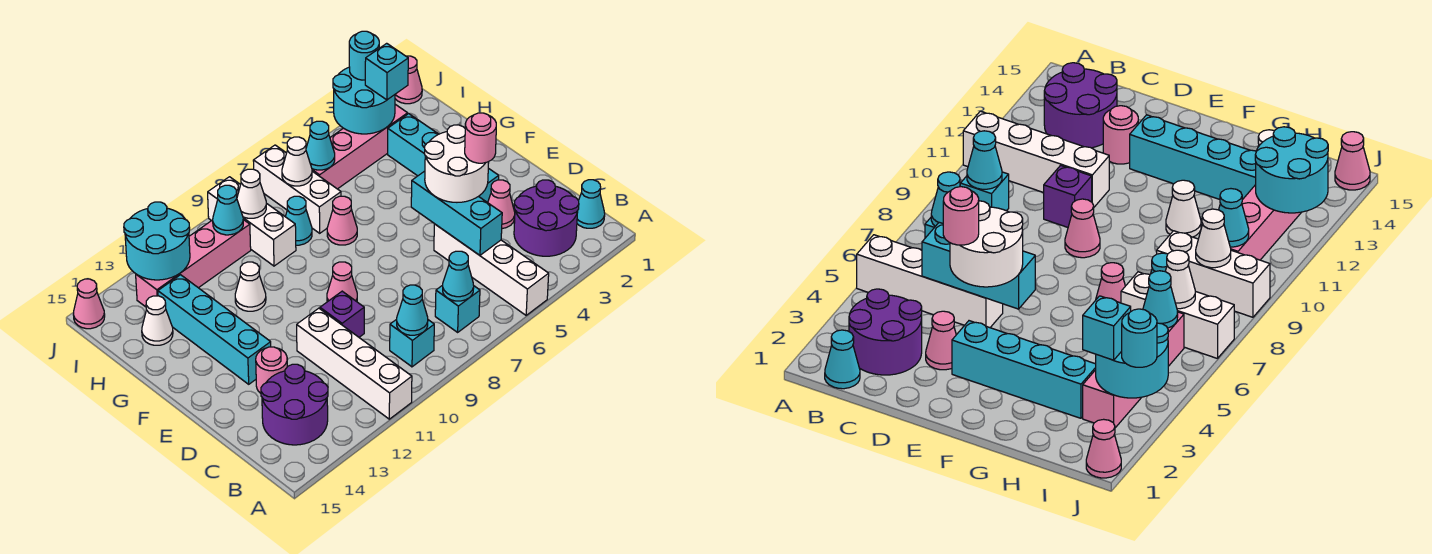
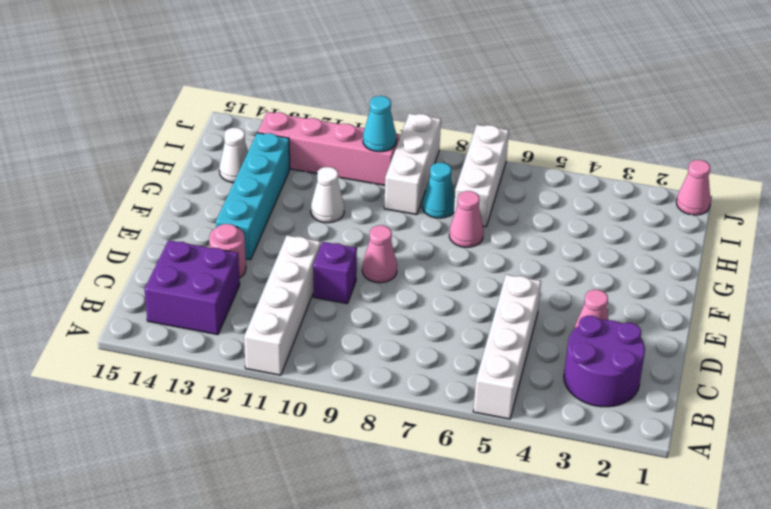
purple brick B13:C14 level 1 -> purple round brick B13:C14 level 1
none -> cyan cone B1 level 1
none -> cyan brick B7 level 1
none -> cyan brick B9 level 1
none -> cyan brick E3:H3 level 1

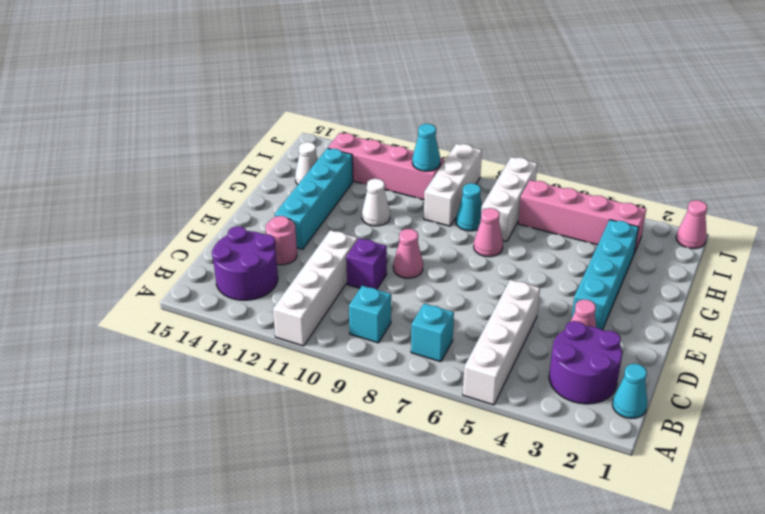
none -> pink cone J15 level 1
none -> cyan cone B7 level 2
none -> cyan cone B9 level 2
none -> cyan brick C5:E5 level 2

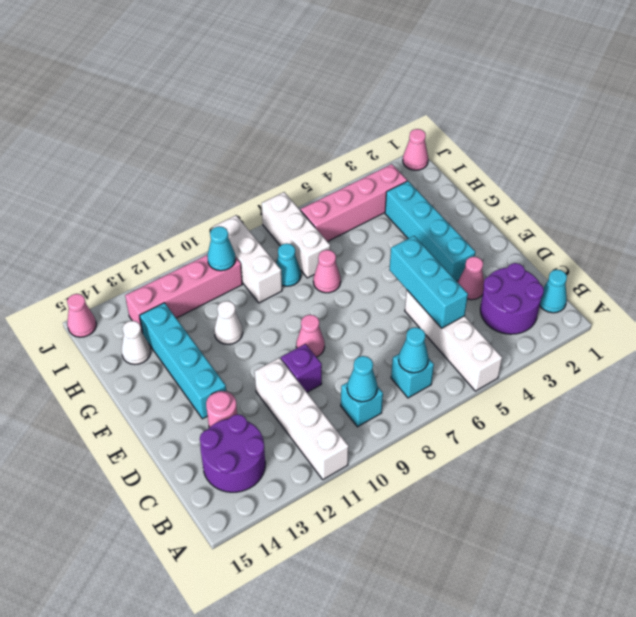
none -> cyan round brick I3:J4 level 2
none -> cyan cone I6 level 2
none -> white cone I7 level 2
none -> white cone I9 level 2

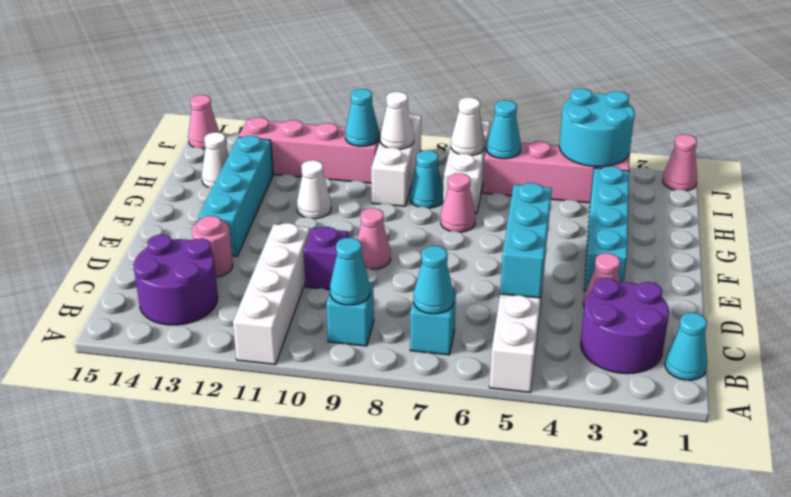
none -> cyan round brick I12:J13 level 2
none -> white round brick D4:E5 level 3
none -> cyan brick I3 level 3
none -> cyan round brick J3 level 3

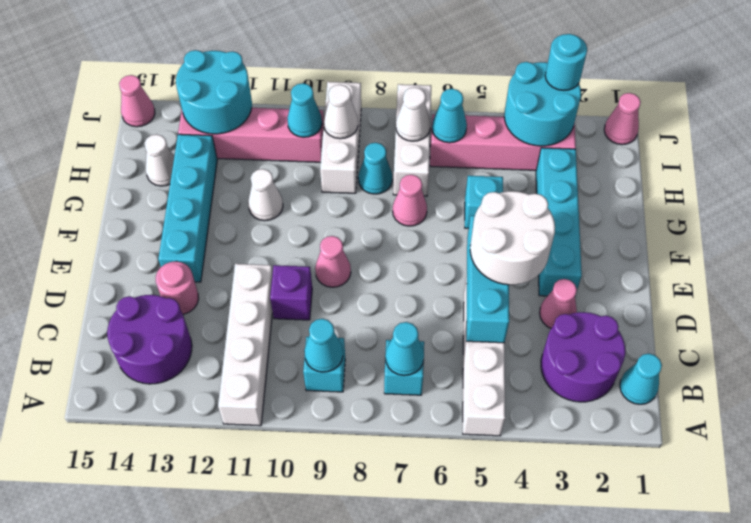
cyan brick G5 level 1 -> cyan brick I3 level 3
none -> pink round brick D4 level 4

